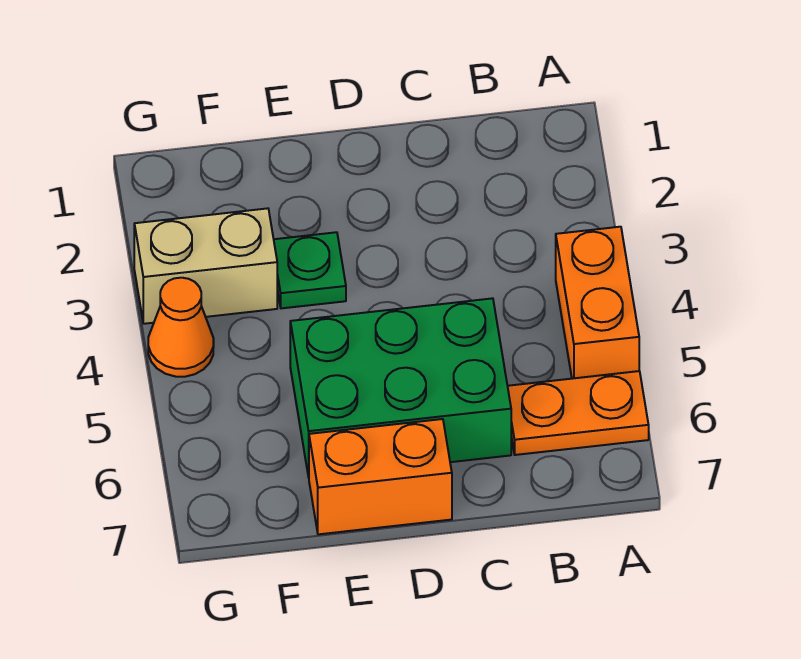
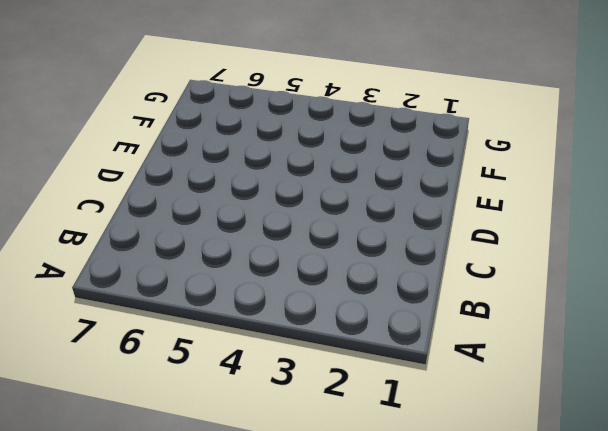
none -> orange brick A4:A5 level 1
none -> orange plate A6:B6 level 1

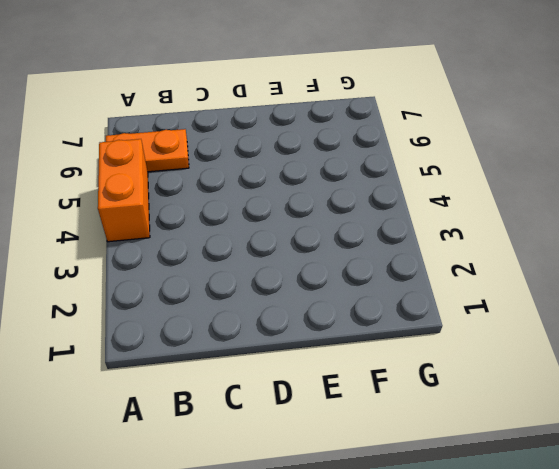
none -> green brick C5:E6 level 1
none -> orange brick D7:E7 level 1

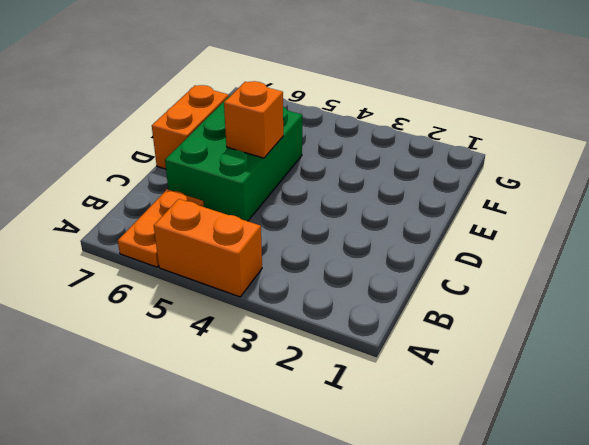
orange brick D5 level 2 -> none
none -> green plate E3 level 1
none -> tan brick F3:G3 level 1

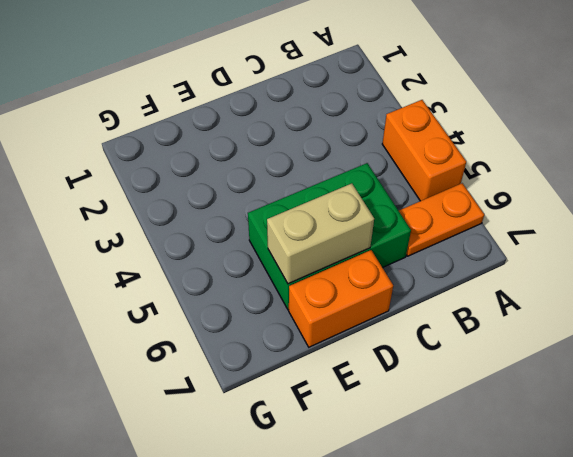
tan brick D6:E6 level 2 -> tan brick F3:G3 level 1
none -> green plate E3 level 1
none -> orange cone G4 level 1

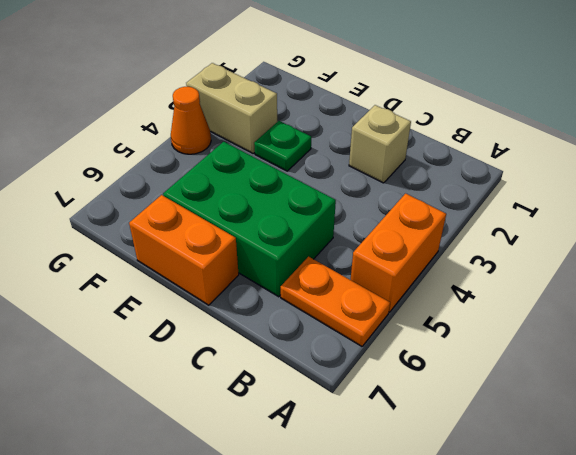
tan brick C2 level 1 -> none

